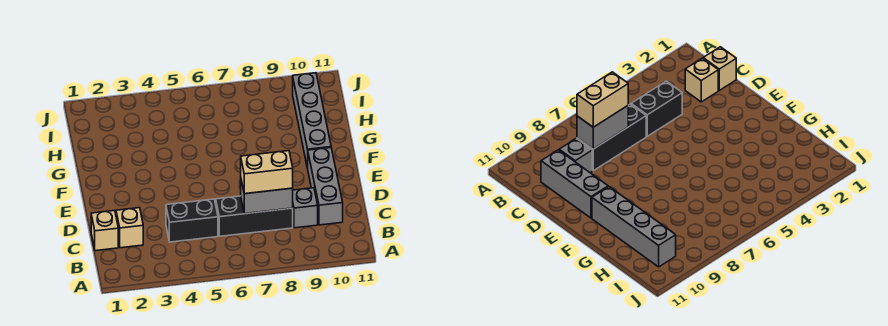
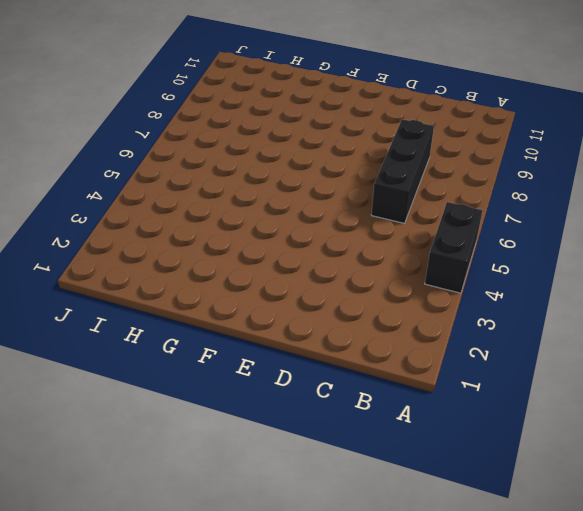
black brick A4:A5 level 1 -> black brick C4:C5 level 1
none -> tan brick C1 level 1
none -> tan brick C2 level 1

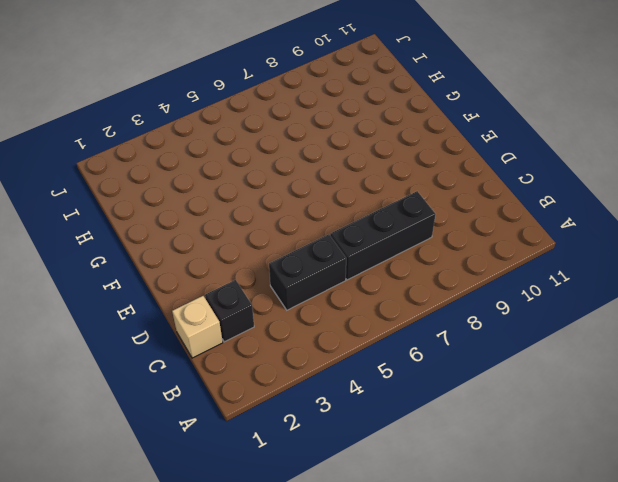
black brick C2 level 1 -> tan brick C2 level 1
none -> grey brick C9 level 1
none -> grey brick C10:E10 level 1

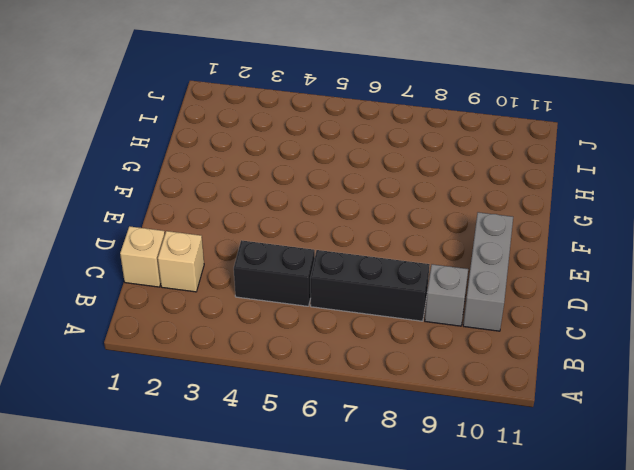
none -> grey brick F10:I10 level 1
none -> grey brick C7:C8 level 2

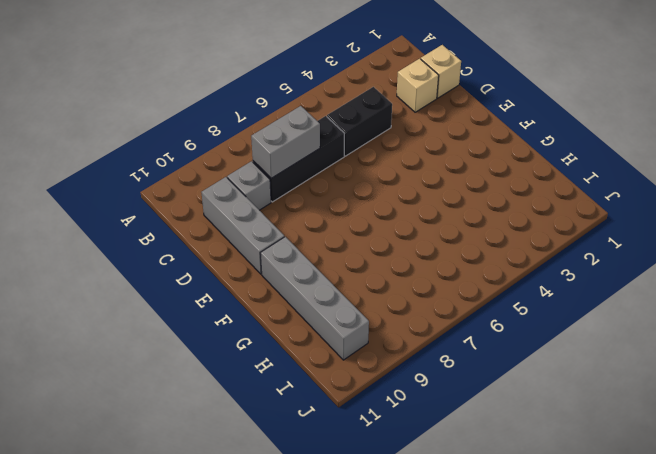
none -> tan brick C7:C8 level 3

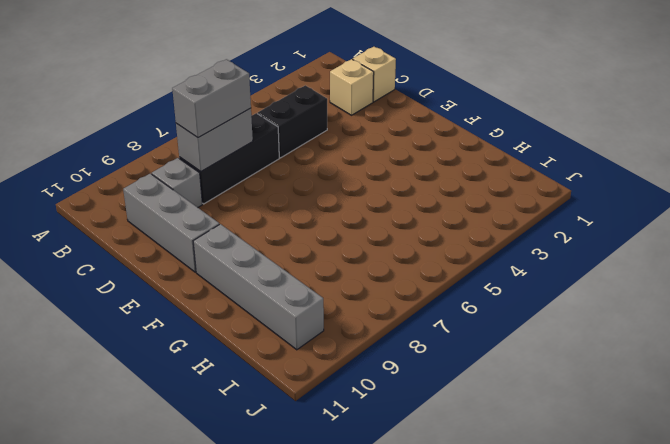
grey brick C7:C8 level 3 -> tan brick C7:C8 level 3

